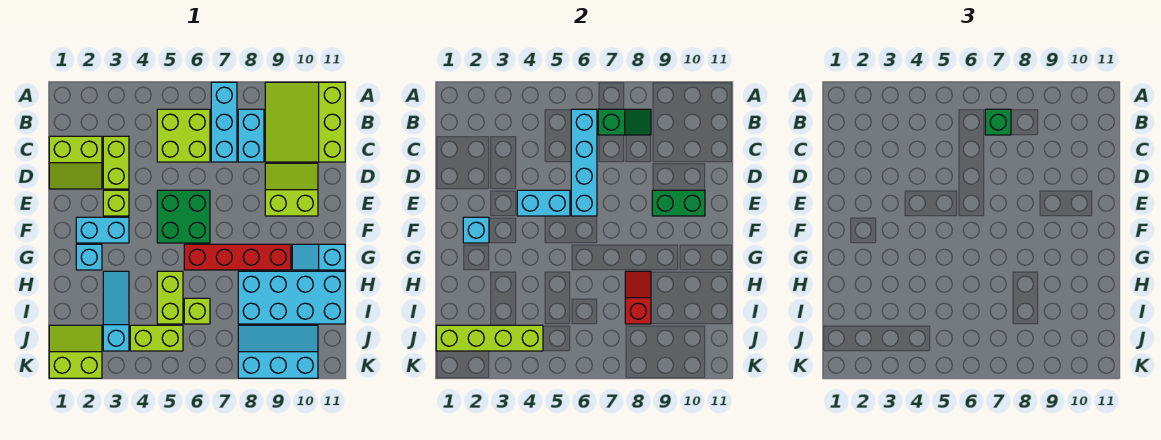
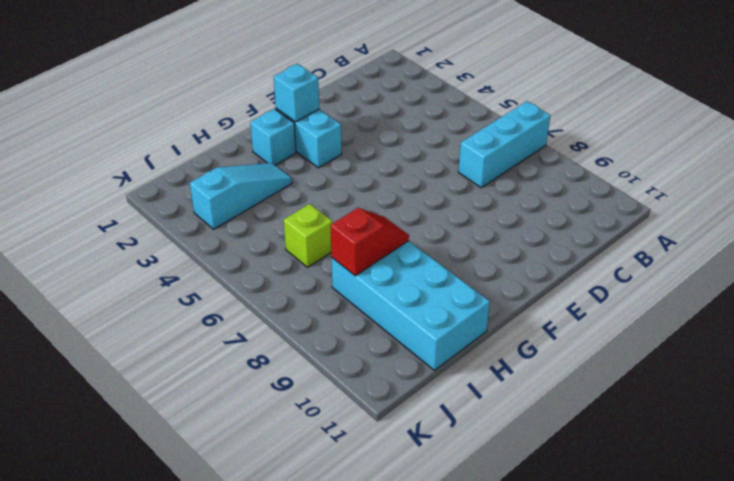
none -> lime slope A9:C11 level 1 top 11
none -> lime brick B5:C6 level 1
none -> cyan brick B8:C8 level 1

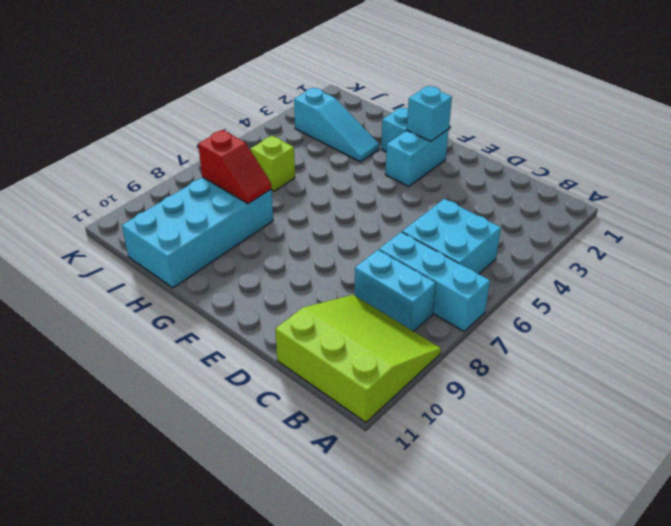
cyan brick B5:C6 level 1 -> lime brick B5:C6 level 1
none -> lime slope C1:D2 level 1 top C
none -> lime brick C3:D3 level 1
none -> lime slope D9:E10 level 1 top E

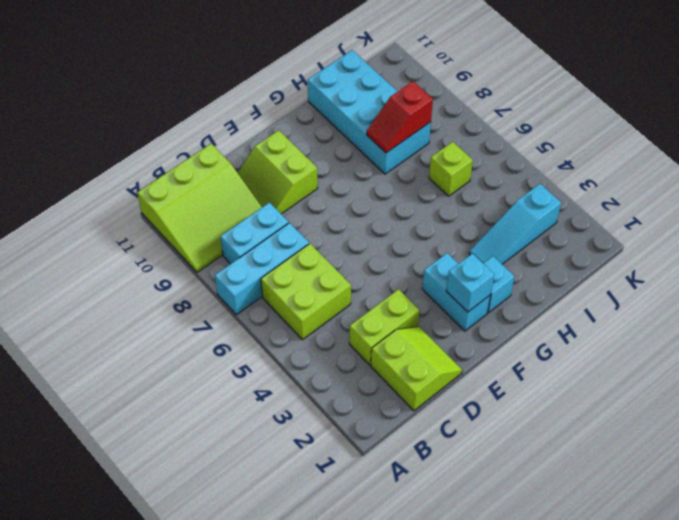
none -> lime brick E3 level 1
none -> green brick E5:F6 level 1
none -> red brick G6:G9 level 1

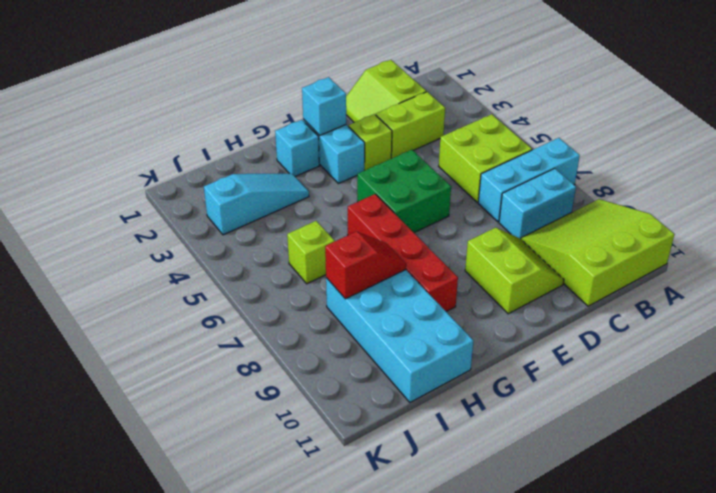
none -> cyan slope G10:G11 level 1 top 11
none -> lime brick H5:I5 level 1
none -> lime slope J1:K2 level 1 top K

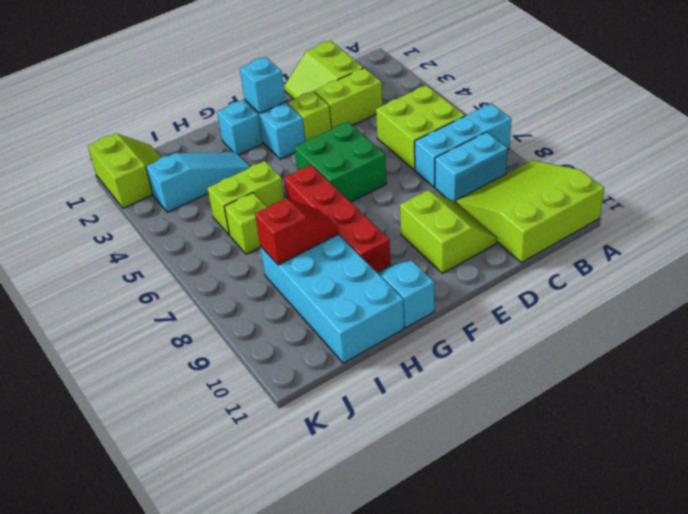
none -> lime brick J4:J5 level 1
none -> cyan slope J8:K10 level 1 top K
none -> cyan brick B6:E6 level 2

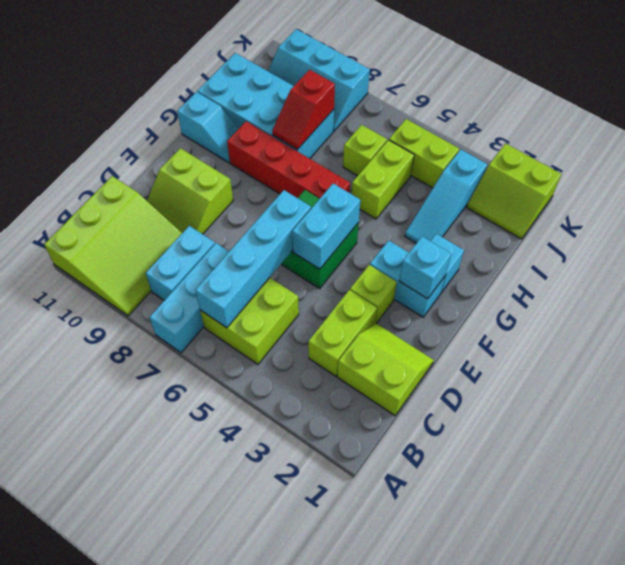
cyan brick E5:F5 level 2 -> cyan brick E4:E5 level 2
none -> green slope B7:B8 level 2 top 7
none -> green brick E9:E10 level 2
none -> lime brick J1:J4 level 2

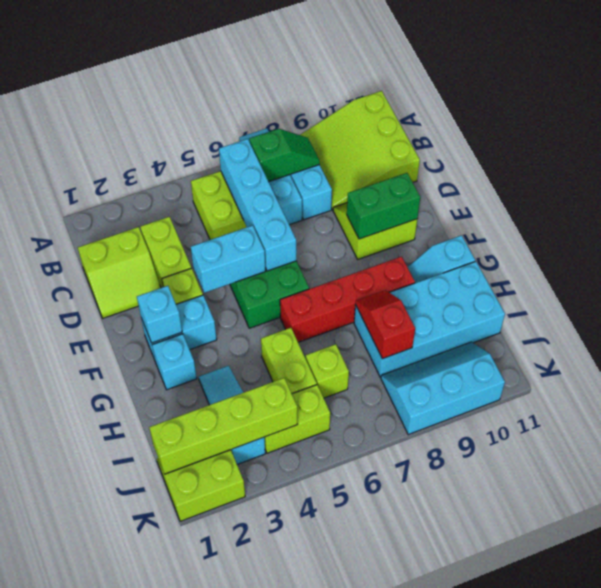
none -> green brick B7 level 3

